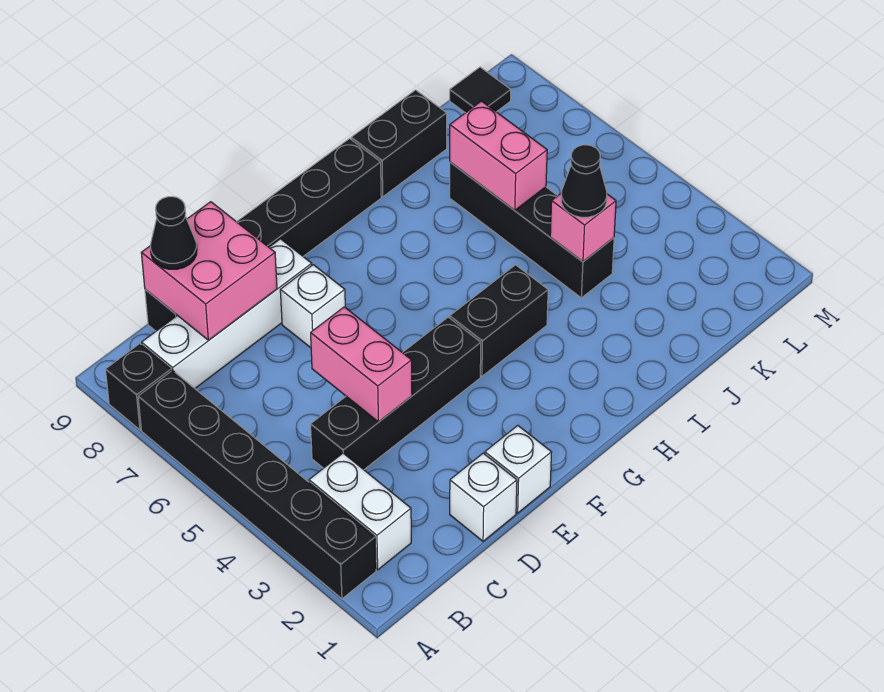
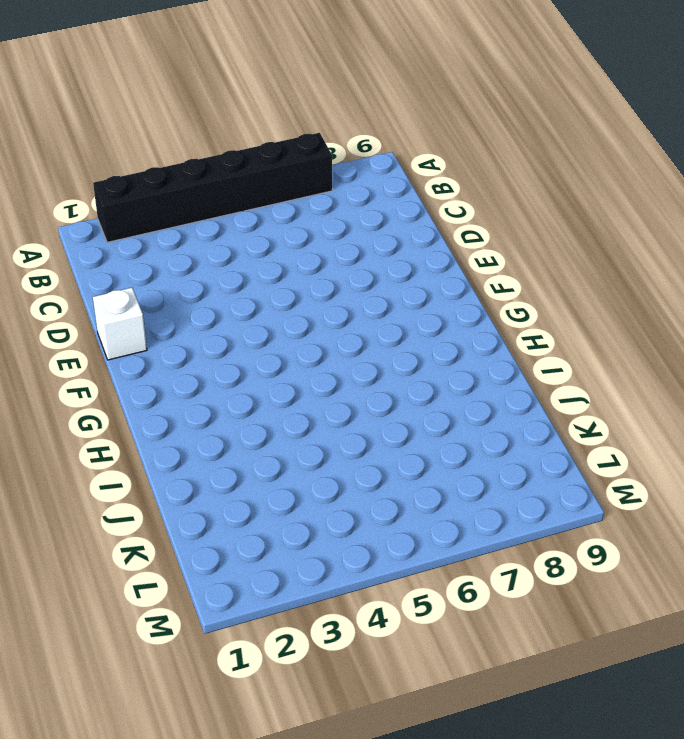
none -> black brick A8 level 1
none -> white brick B2:B3 level 1
none -> white brick B8:E8 level 1

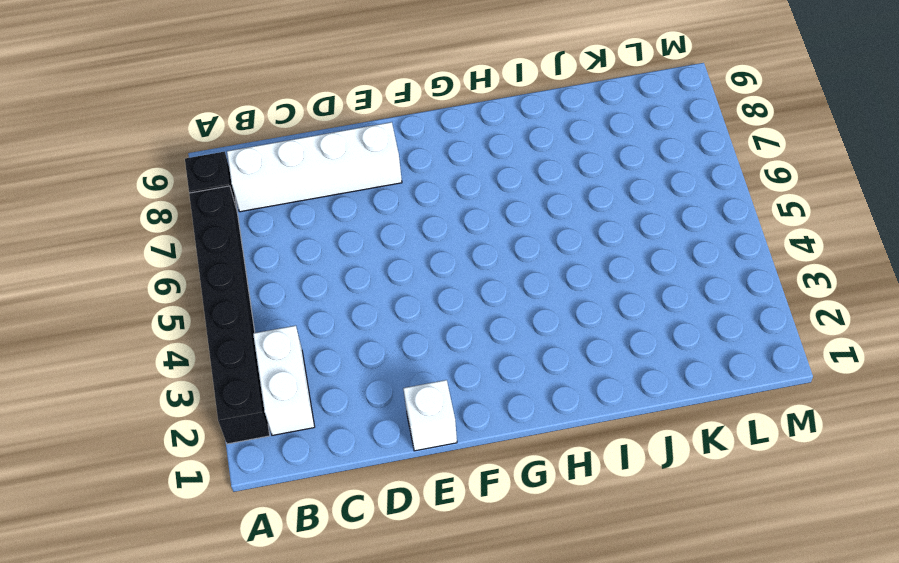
none -> black brick C4:F4 level 1
none -> black brick C9:H9 level 1
none -> white brick D1 level 1

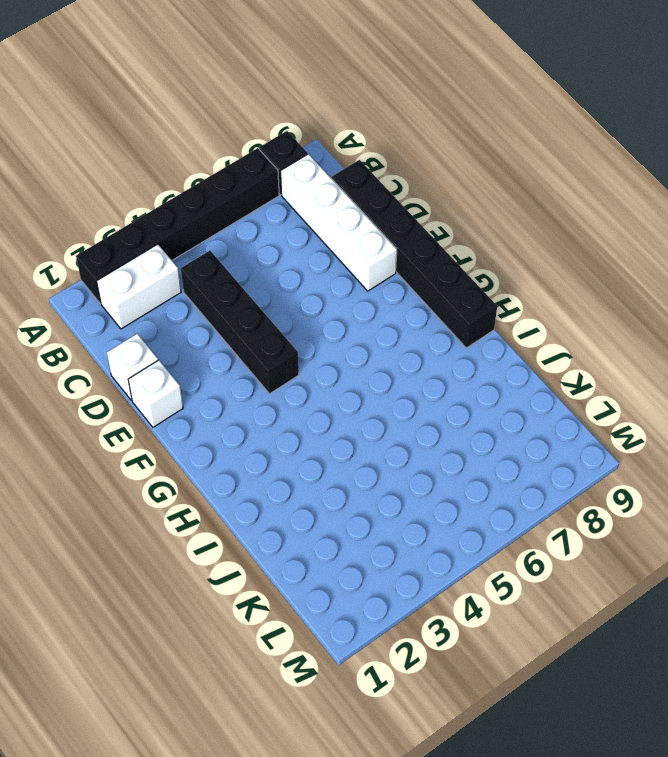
none -> white brick E7 level 1
none -> black brick G4:H4 level 1
none -> black brick I9:J9 level 1

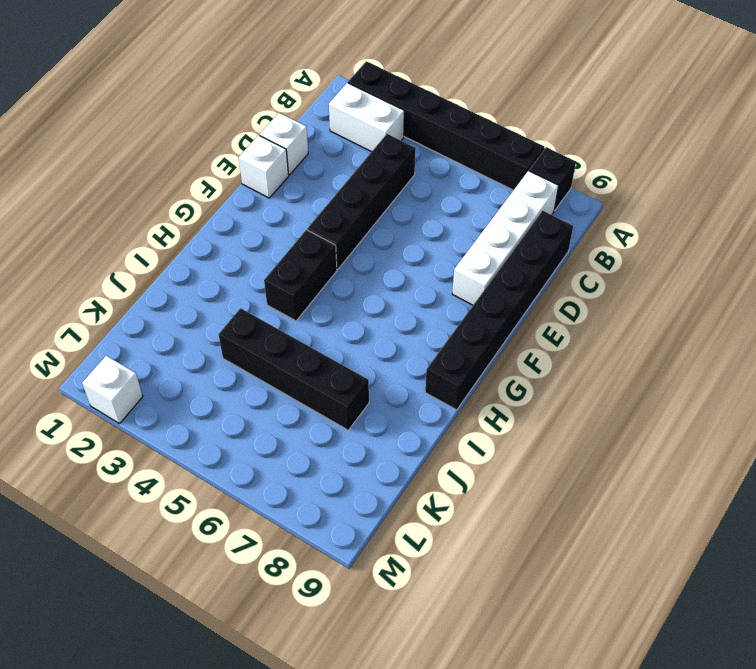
white brick M2 level 1 -> white brick E7 level 1
none -> black brick I9:J9 level 1
none -> black tile L9 level 1
none -> pink brick C8:D9 level 2

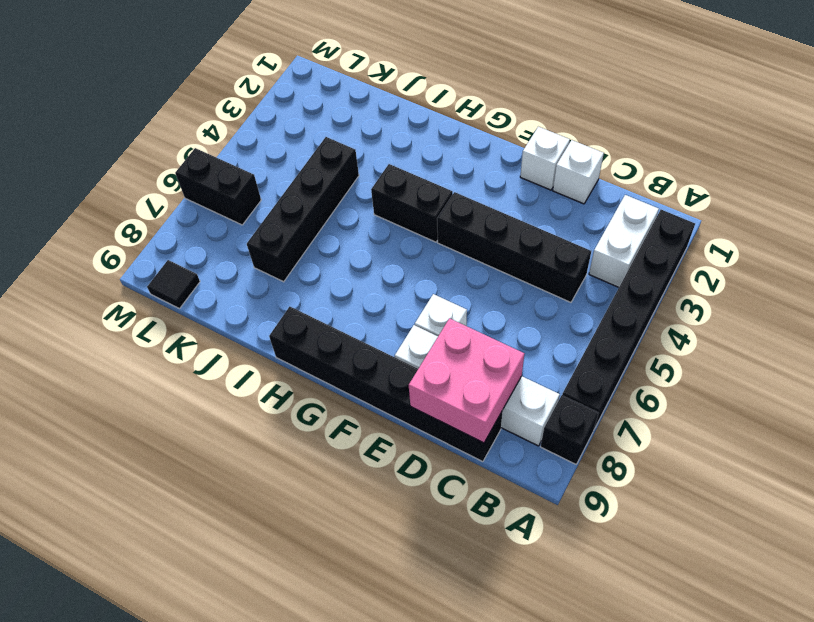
black brick L6:M6 level 1 -> black brick I9:J9 level 1
none -> pink brick D4:D5 level 2
none -> pink brick J4 level 2
none -> pink brick J6:J7 level 2

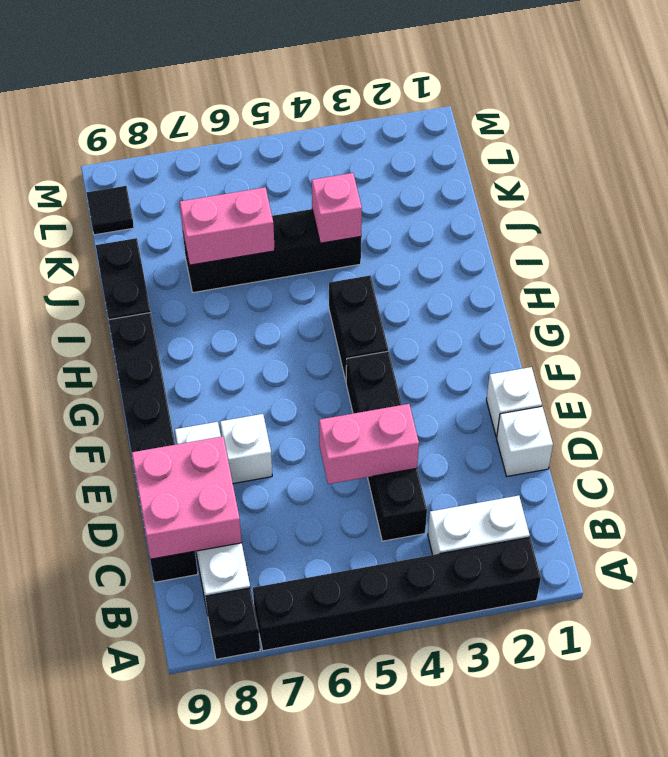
none -> black cone C9 level 3
none -> black cone J4 level 3

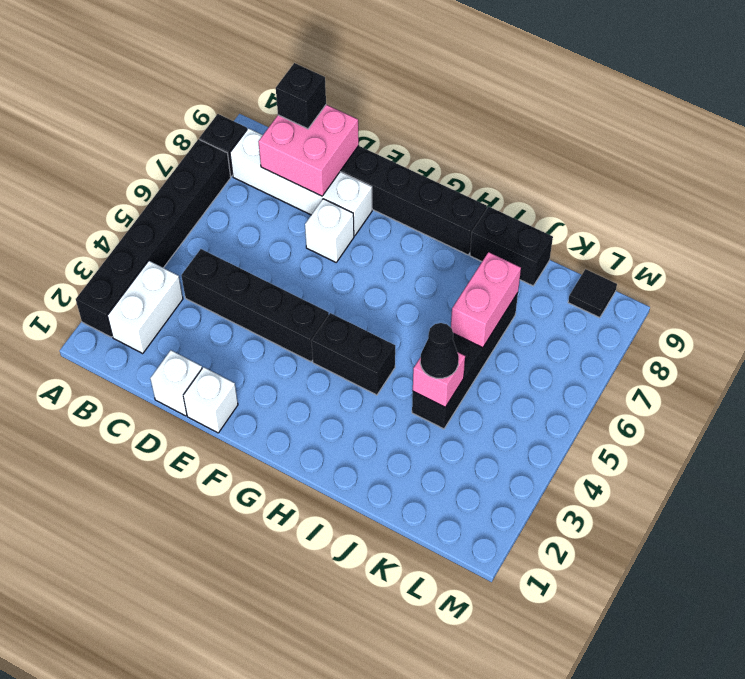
black brick C9 level 3 -> black cone C9 level 3
none -> pink brick D4:D5 level 2

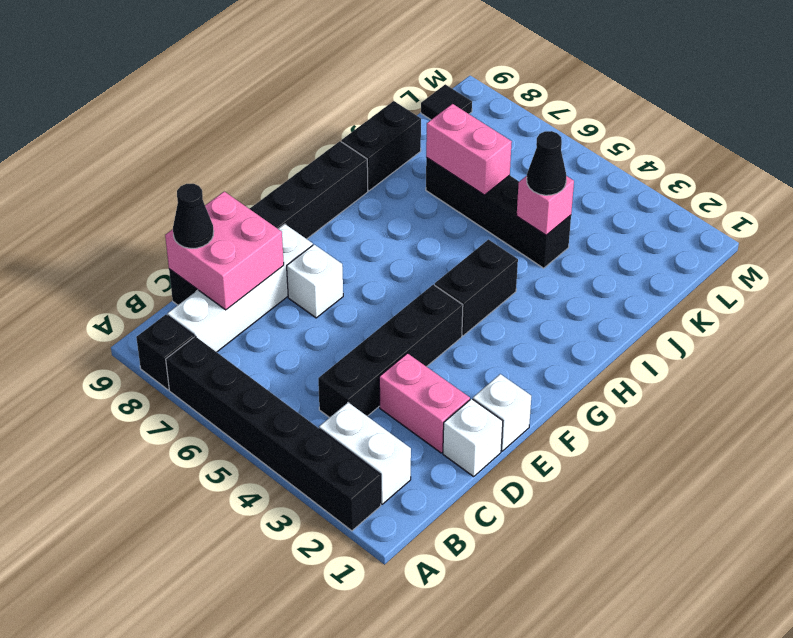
pink brick D2:D3 level 1 -> pink brick D4:D5 level 2

